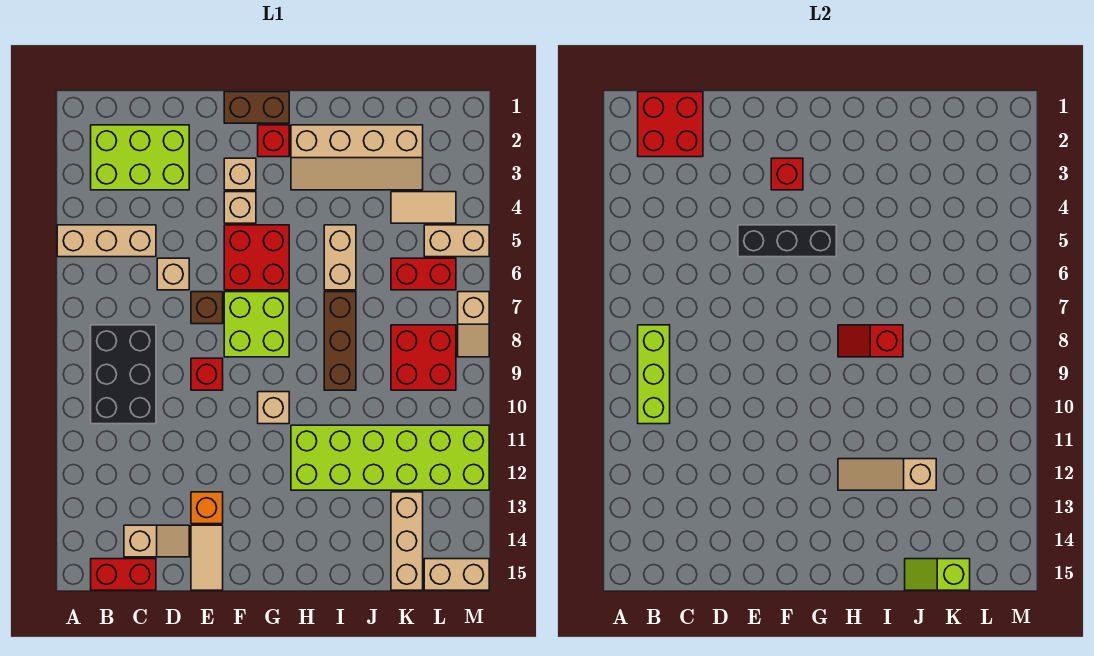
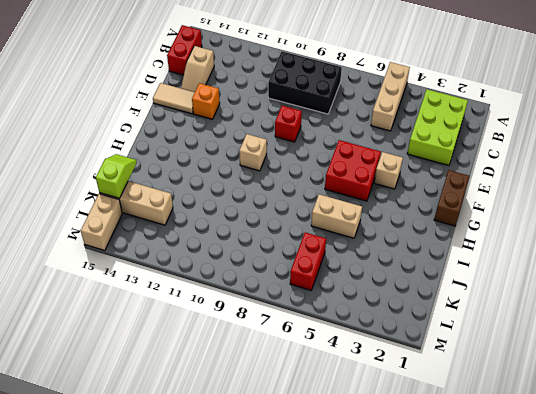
none -> tan brick D6 level 1
none -> brown brick E7 level 1
none -> tan brick F3 level 1
none -> lime brick F7:G8 level 1

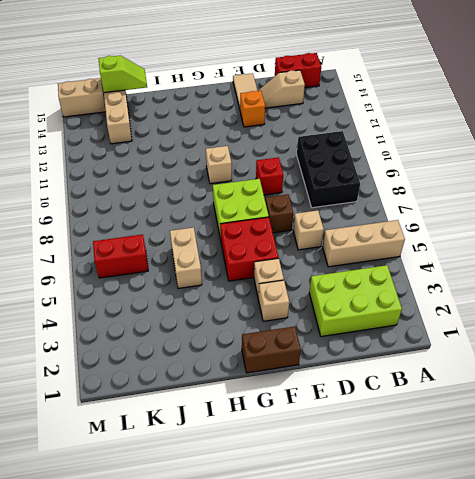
none -> red brick G2 level 1
none -> tan slope H2:K3 level 1 top 2
none -> lime brick H11:M12 level 1
none -> brown brick I7:I9 level 1

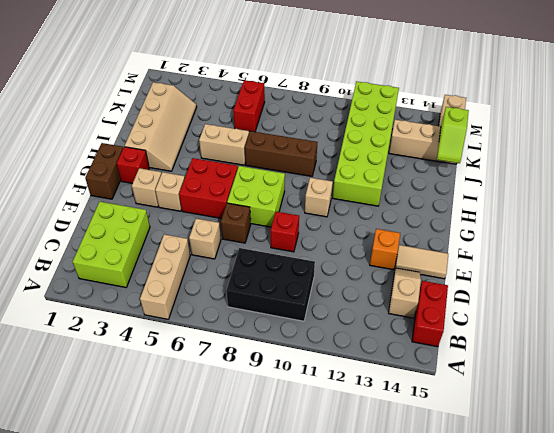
none -> tan tile K4:L4 level 1
none -> red brick K8:L9 level 1
none -> tan brick L5:M5 level 1
none -> tan slope M7:M8 level 1 top 7

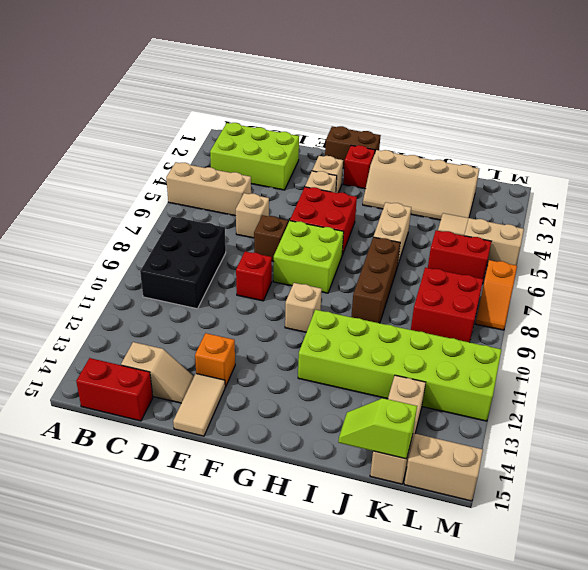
orange slope M7:M8 level 1 top 7 -> tan slope M7:M8 level 1 top 7
none -> red brick B1:C2 level 2
none -> lime brick B8:B10 level 2
none -> black brick E5:G5 level 2
none -> red brick F3 level 2

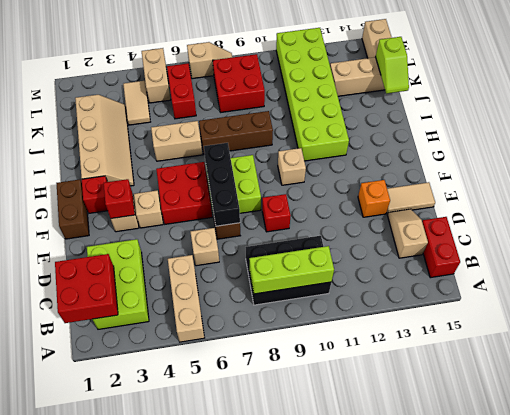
black brick E7:G7 level 2 -> black brick E5:G5 level 2
none -> red slope H8:I8 level 2 top I
none -> tan slope H12:J12 level 2 top J

